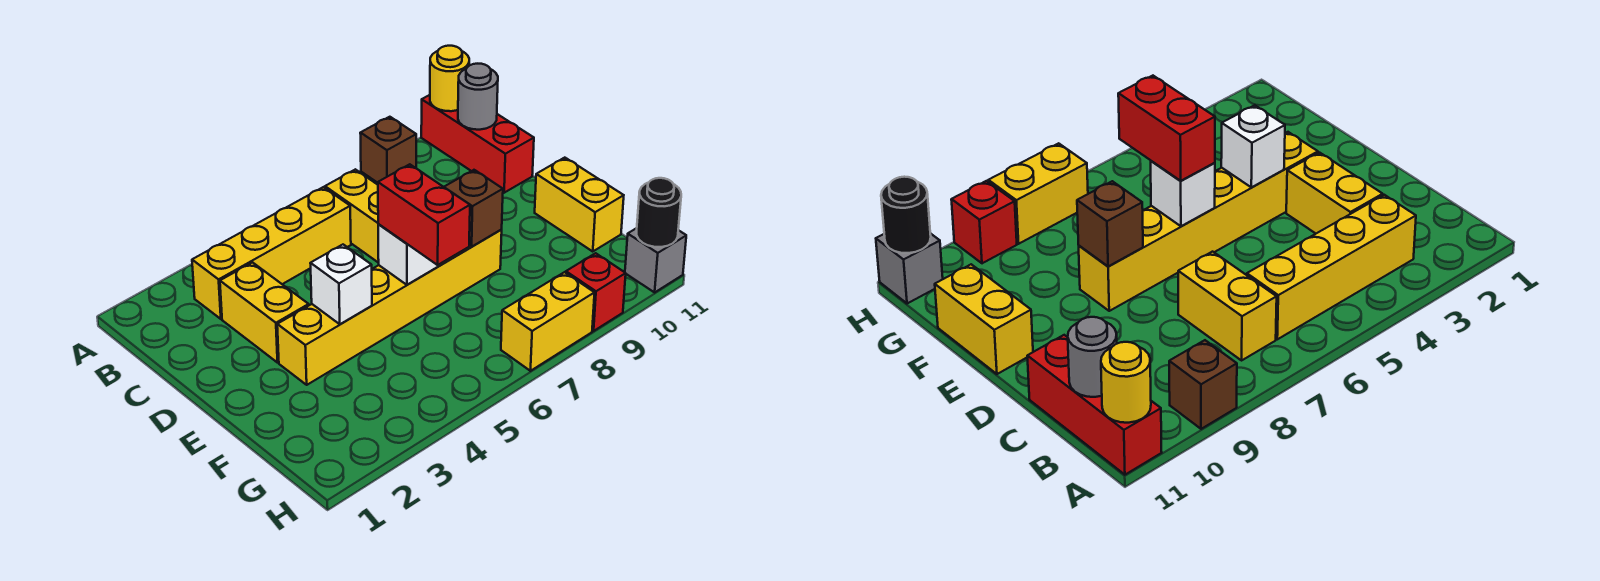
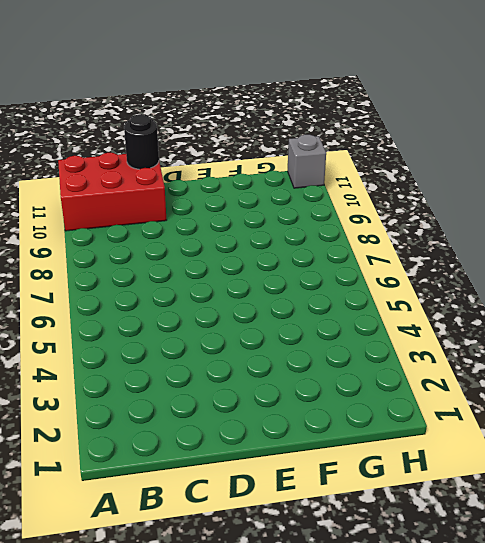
red brick A10:C11 level 1 -> red brick A11:C11 level 1
black round brick C11 level 2 -> black round brick H11 level 2
none -> brown brick A9 level 1
none -> yellow brick B3:B6 level 1
none -> yellow brick B7:C7 level 1

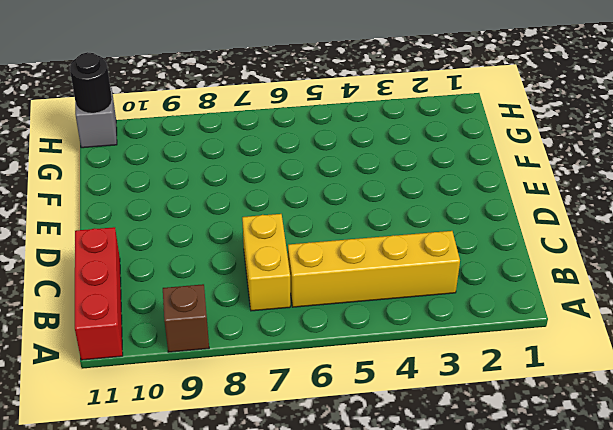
none -> yellow brick C3:D3 level 1
none -> yellow brick E3:E8 level 1
none -> yellow brick E11:F11 level 1

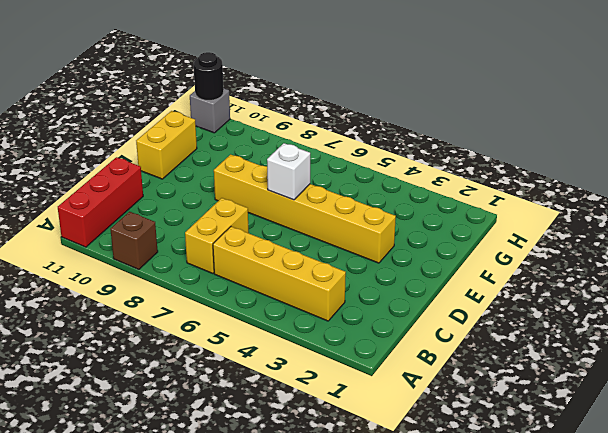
none -> yellow brick C3:D3 level 1
none -> yellow brick H7:H8 level 1
none -> red brick H9 level 1

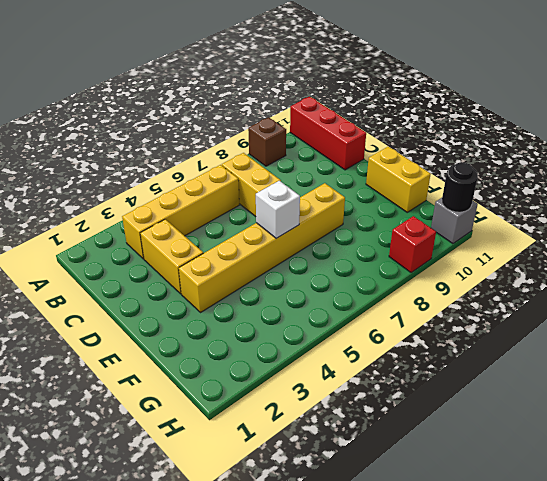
none -> yellow brick H7:H8 level 1
none -> yellow round brick A11 level 2
none -> grey round brick B11 level 2

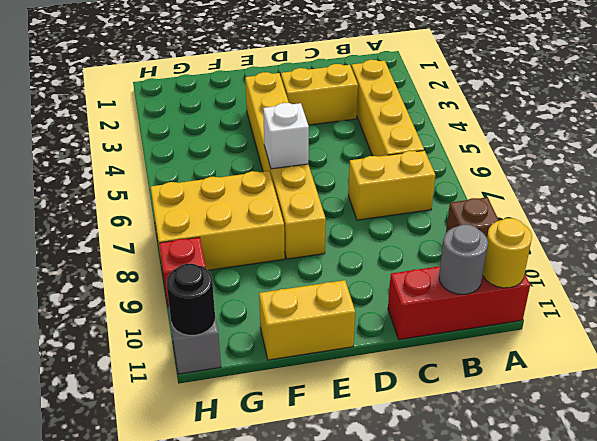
yellow brick F7:H8 level 1 -> yellow brick H7:H8 level 1
none -> white brick E4 level 2
none -> brown brick E8 level 2
none -> red brick E6:F6 level 3

